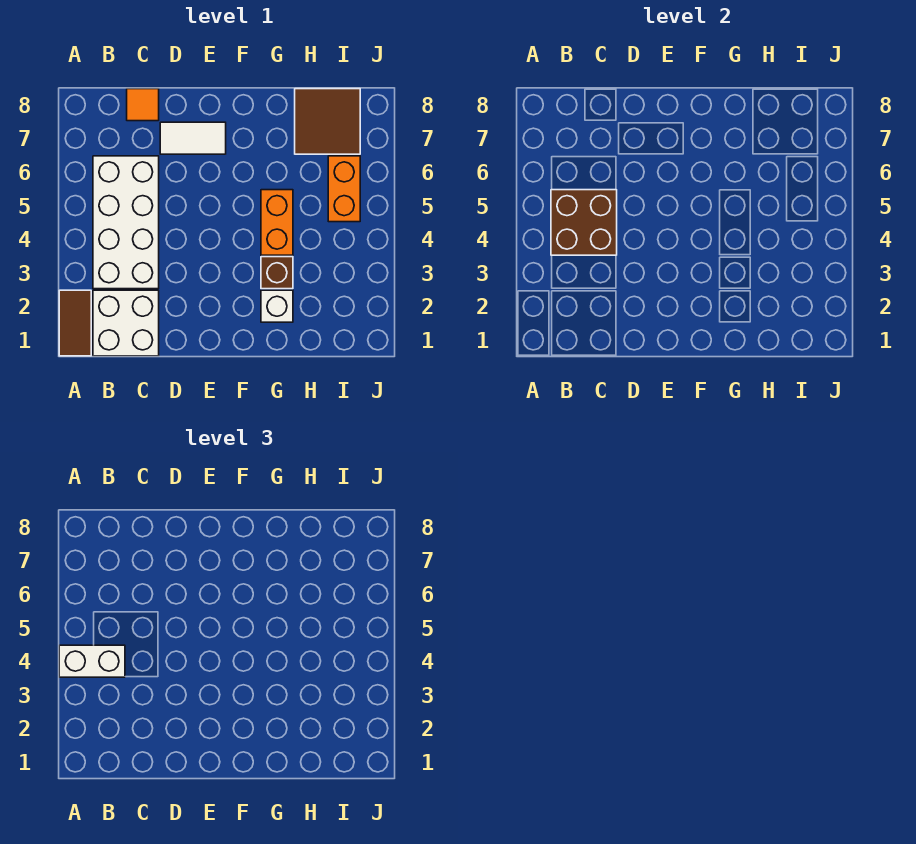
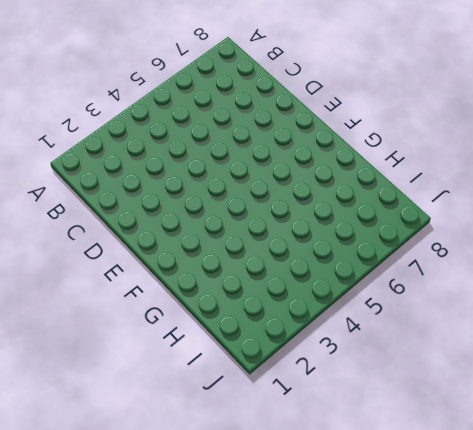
none -> brown tile A1:A2 level 1
none -> white brick B1:C2 level 1
none -> white brick B3:C6 level 1

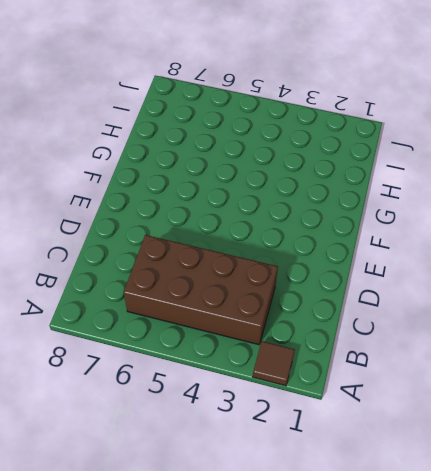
brown tile A2 level 1 -> brown tile A1:A2 level 1
brown brick B3:C6 level 1 -> white brick B3:C6 level 1
none -> white brick B1:C2 level 1
none -> orange tile C8 level 1
none -> white tile D7:E7 level 1

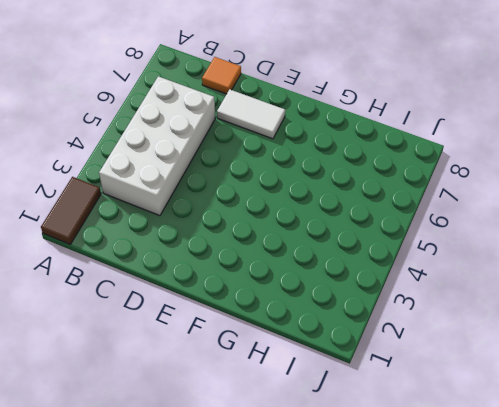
none -> white brick B1:C2 level 1
none -> white brick G2 level 1
none -> brown brick G3 level 1

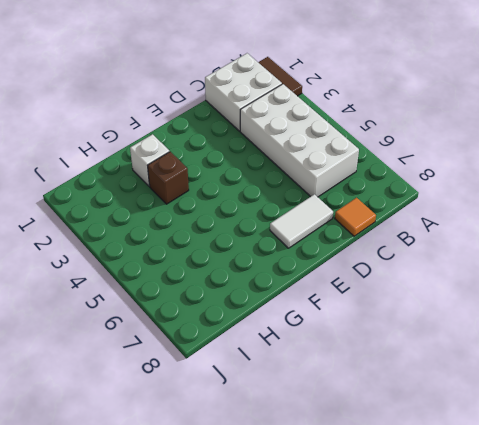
none -> orange brick G4:G5 level 1
none -> brown tile H7:I8 level 1
none -> orange brick I5:I6 level 1

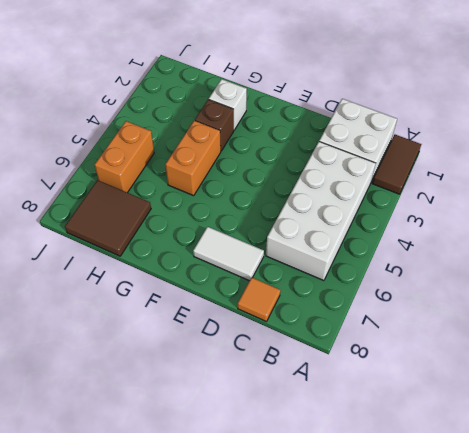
none -> brown brick B4:C5 level 2
none -> white brick A4:B4 level 3

